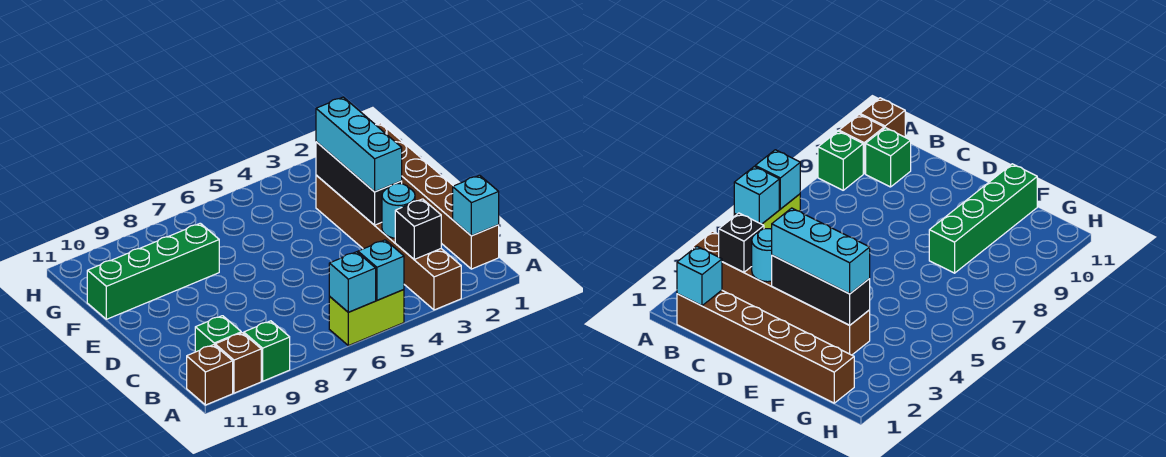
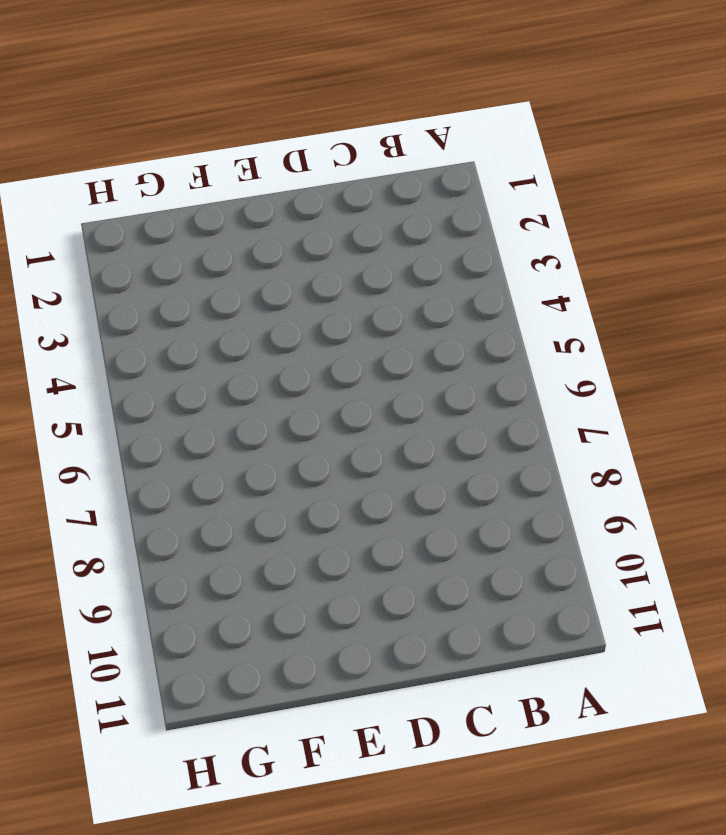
none -> brown brick A3:F3 level 1
none -> lime brick A5:A6 level 1
none -> green brick A9 level 1

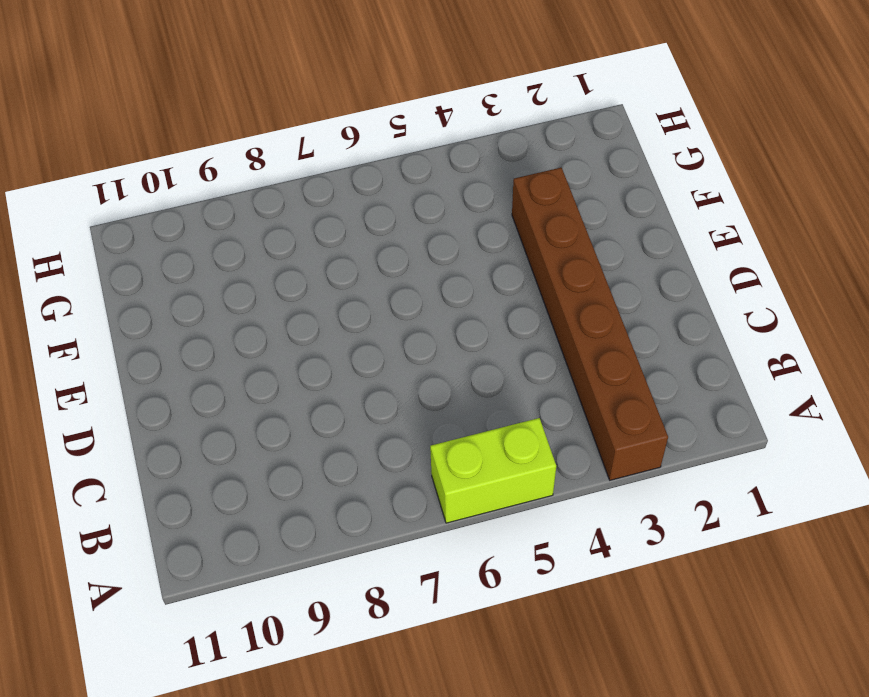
none -> green brick A9 level 1
none -> brown brick A10 level 1
none -> brown brick A11 level 1

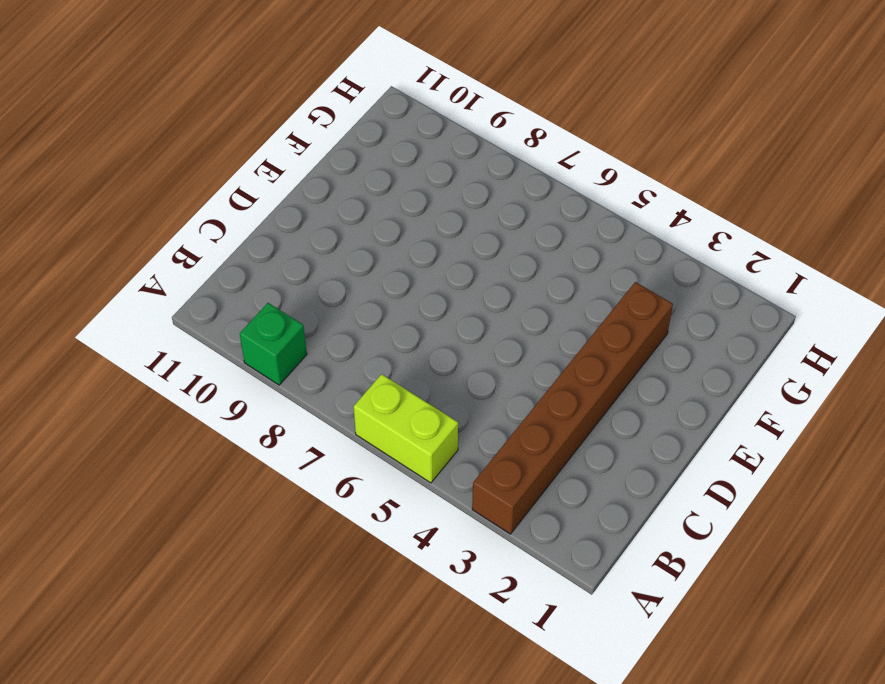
none -> brown brick A10 level 1
none -> brown brick A11 level 1
none -> brown brick B1:G1 level 1

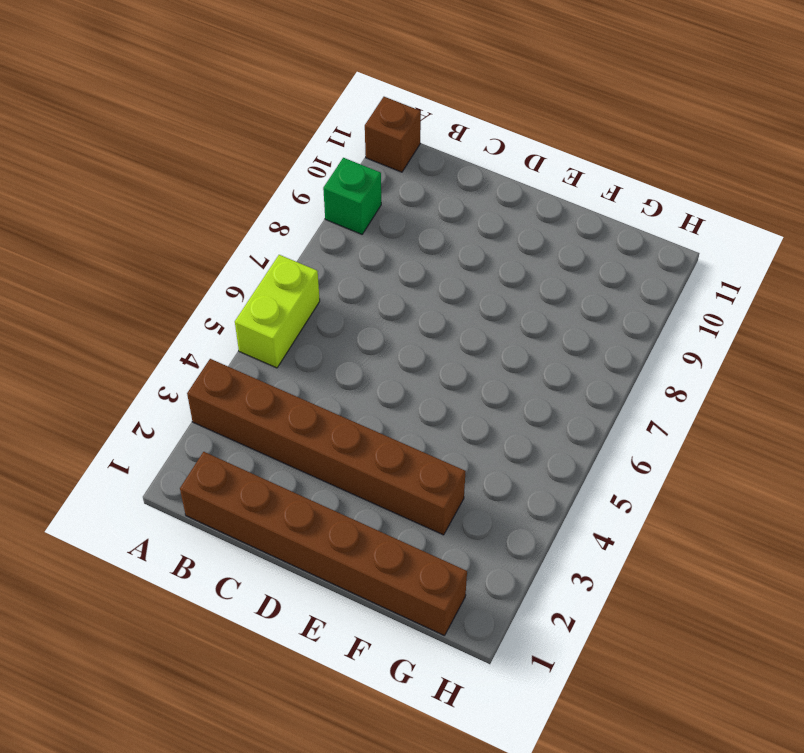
none -> brown brick A10 level 1
none -> green brick B10 level 1
none -> green brick F8:F11 level 1

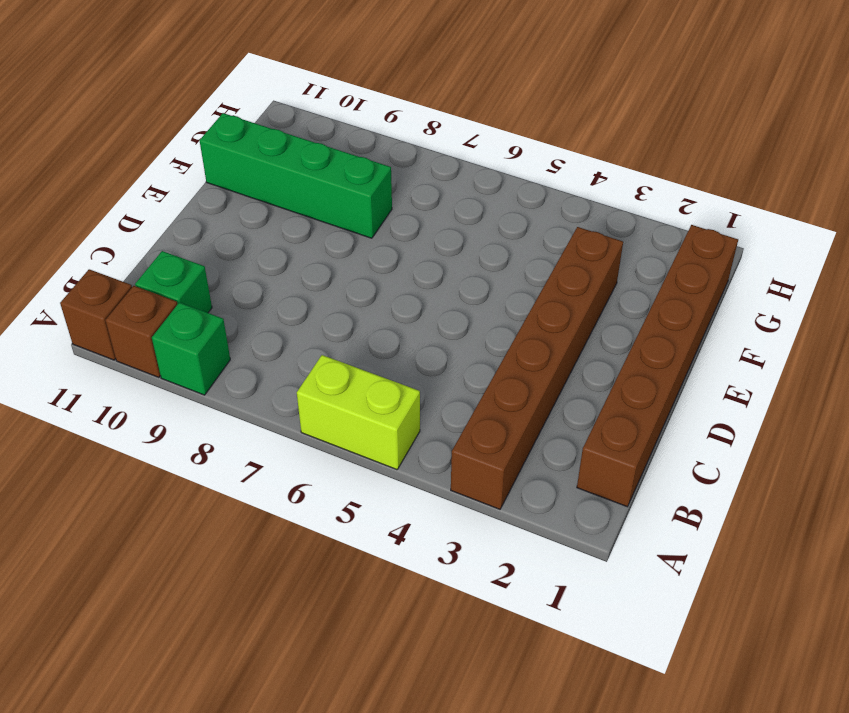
none -> cyan brick A5 level 2
none -> cyan brick A6 level 2
none -> cyan brick B1 level 2

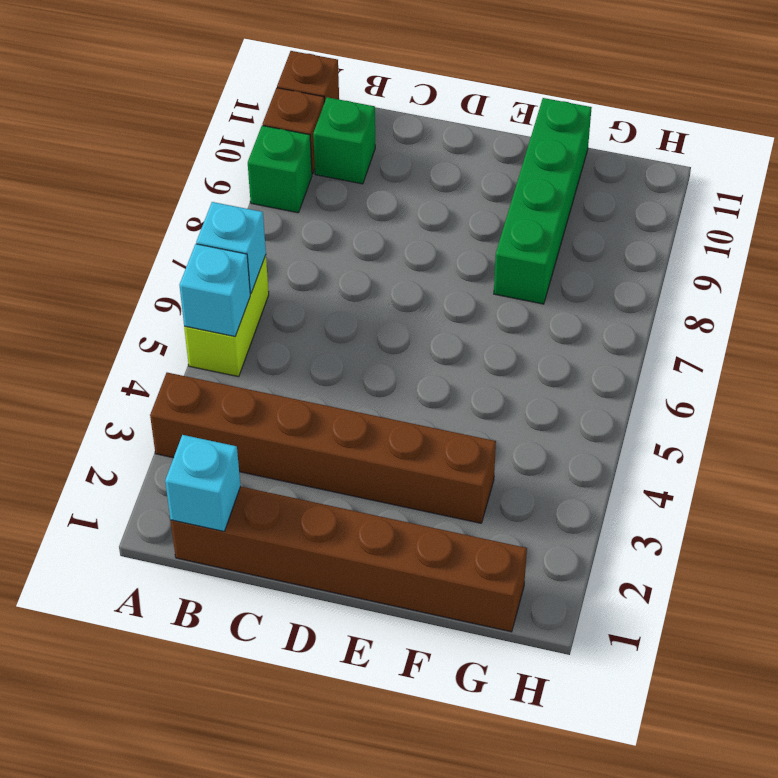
none -> black brick B3 level 2
none -> cyan round brick C3 level 2
none -> black brick D3:F3 level 2

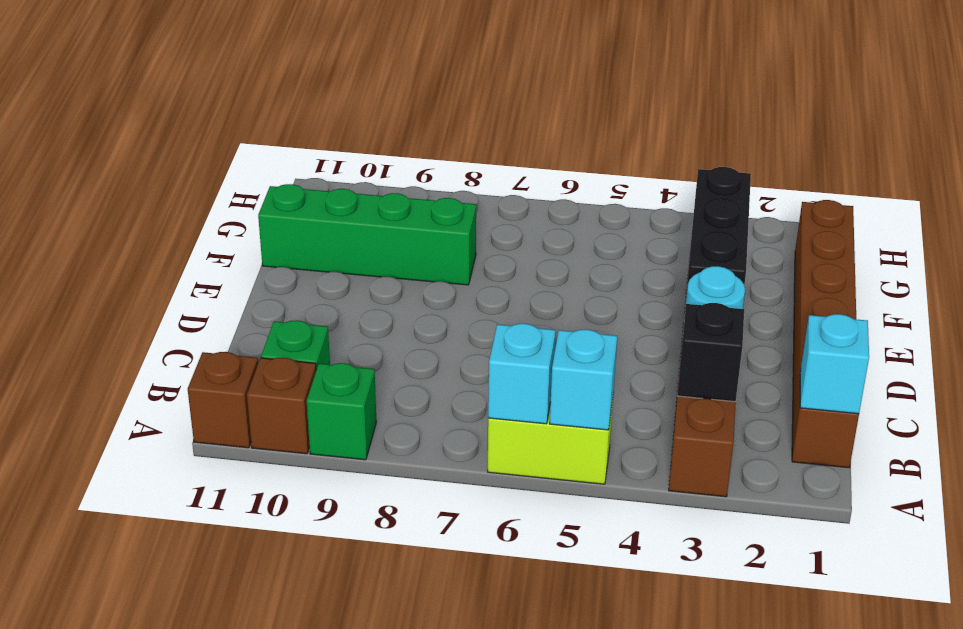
none -> cyan brick D3:F3 level 3

